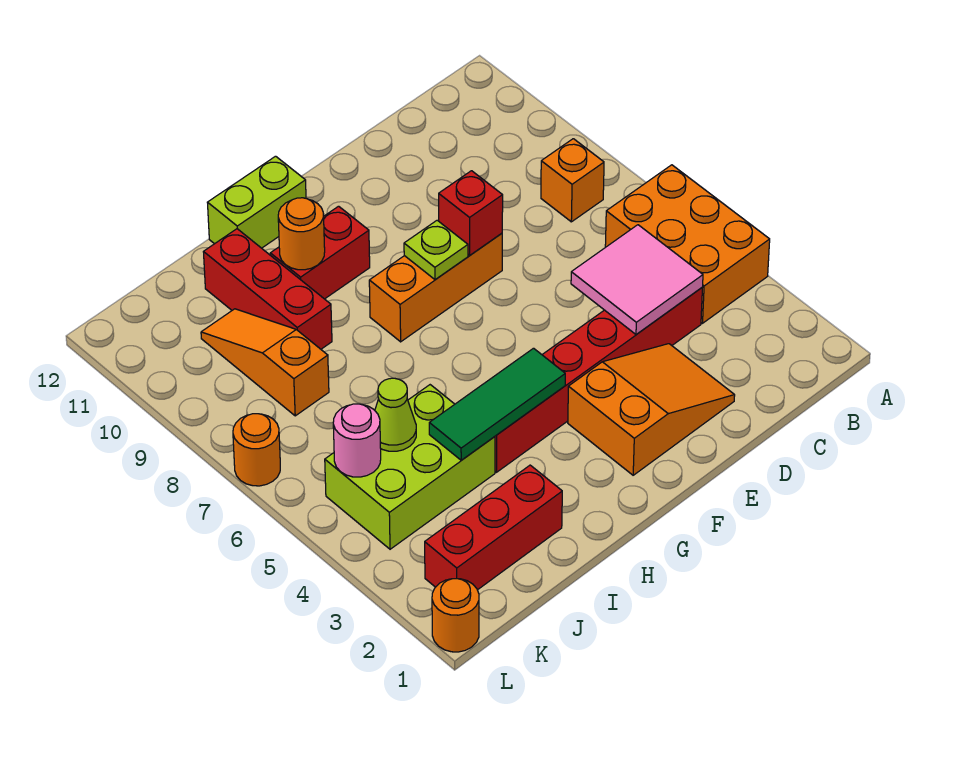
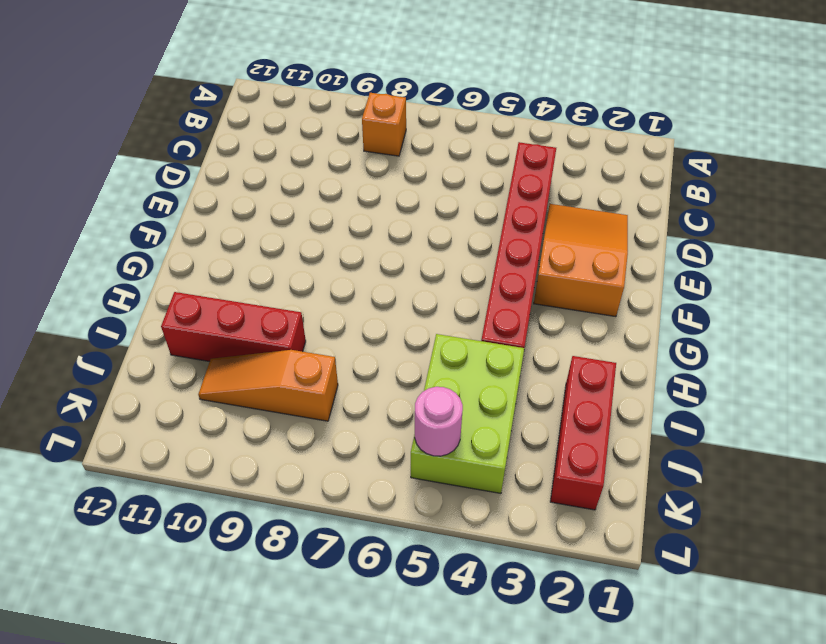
none -> orange brick A4:B6 level 1
none -> orange brick E8:G8 level 1
none -> red brick G10:H10 level 1

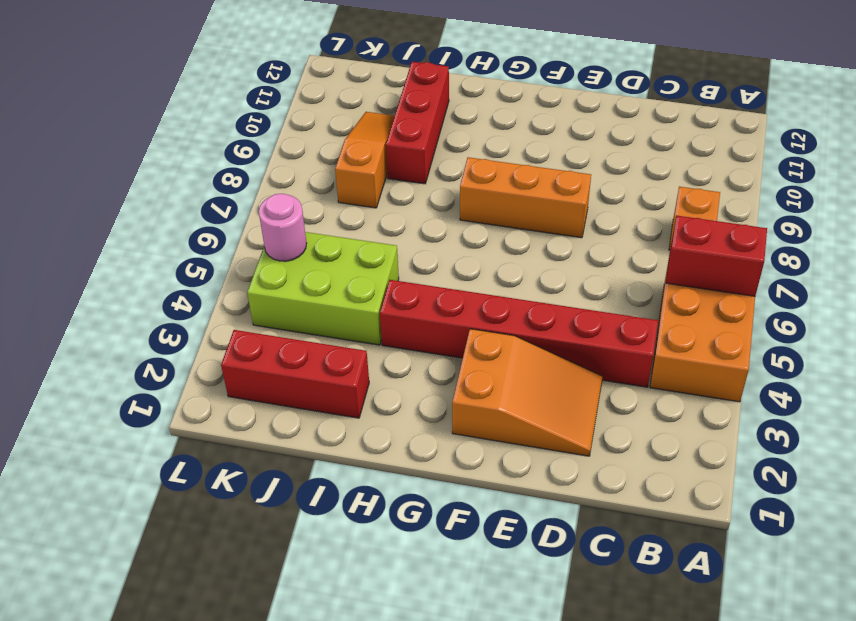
red brick A6:B6 level 2 -> red brick G10:H10 level 1
none -> lime brick G12:H12 level 1
none -> orange round brick L1 level 1
none -> orange round brick L7 level 1

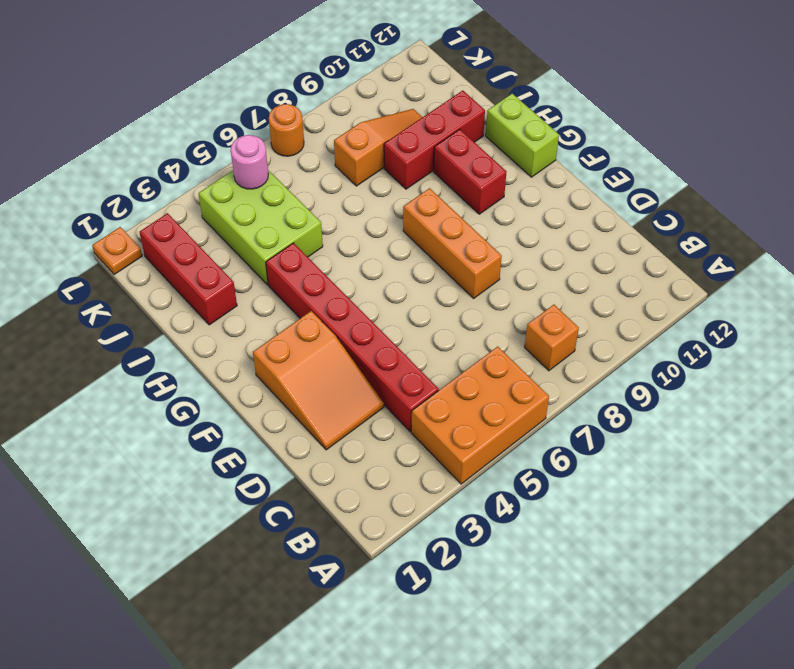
orange plate L1 level 1 -> orange round brick L1 level 1
none -> pink tile C4:D5 level 2
none -> red brick E8 level 2
none -> lime plate F8 level 2

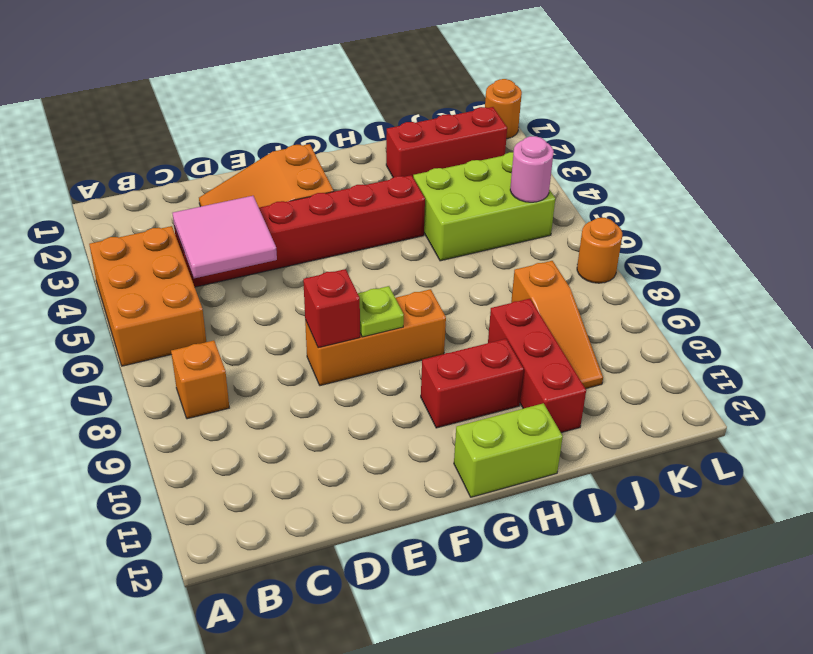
none -> green tile G4:I4 level 2
none -> orange round brick H10 level 2
none -> lime cone J5 level 2

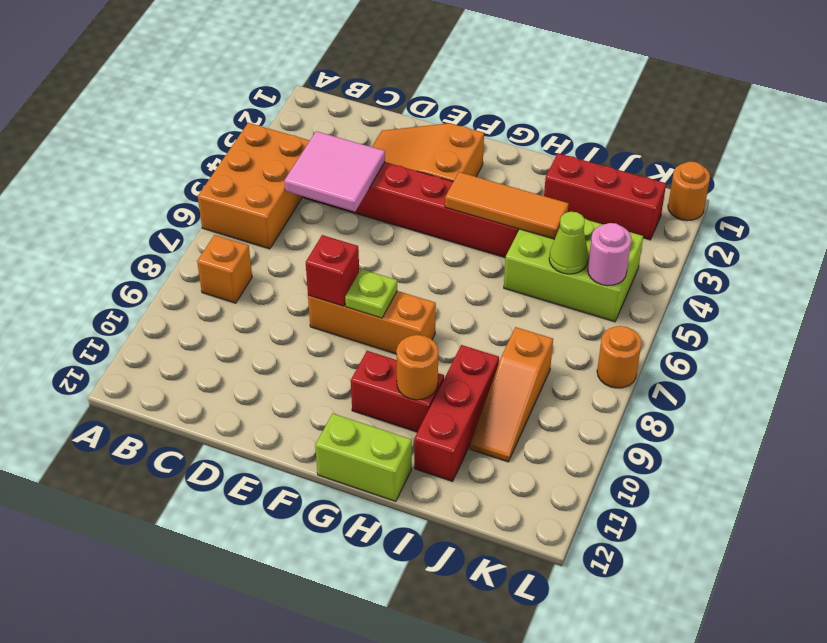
orange tile G4:I4 level 2 -> green tile G4:I4 level 2

